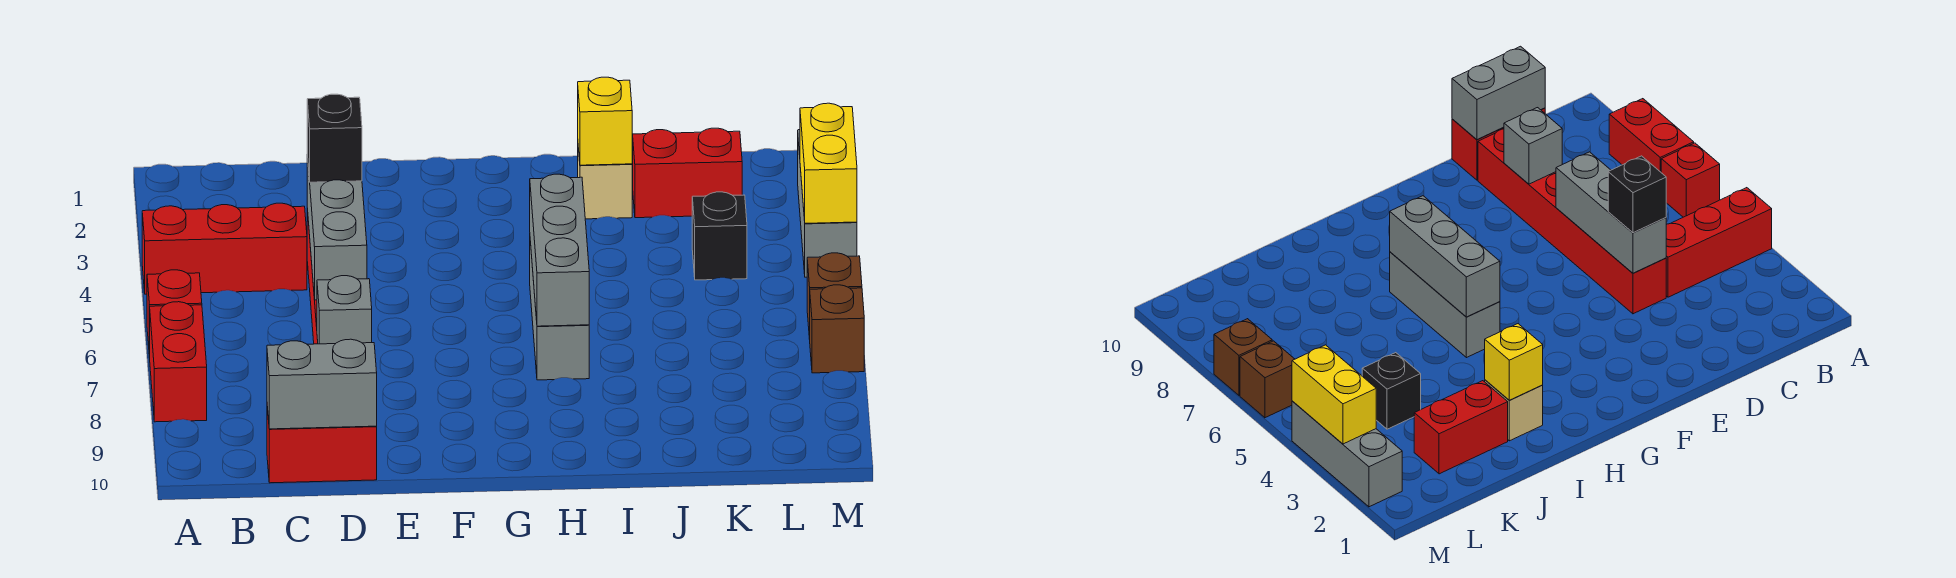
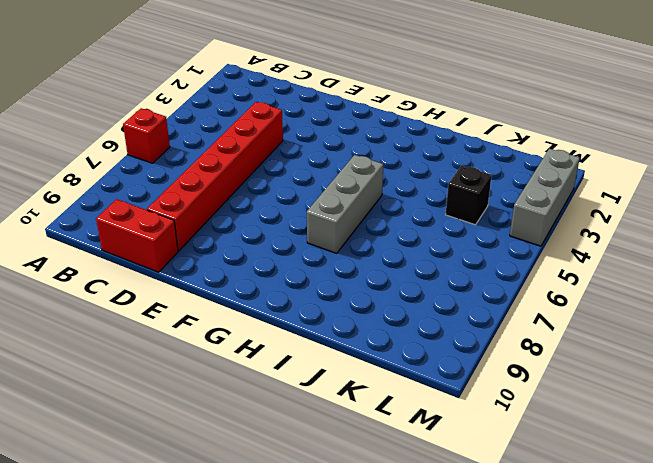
none -> red brick A4:C4 level 1
none -> red brick A7:A8 level 1
none -> tan brick I2 level 1

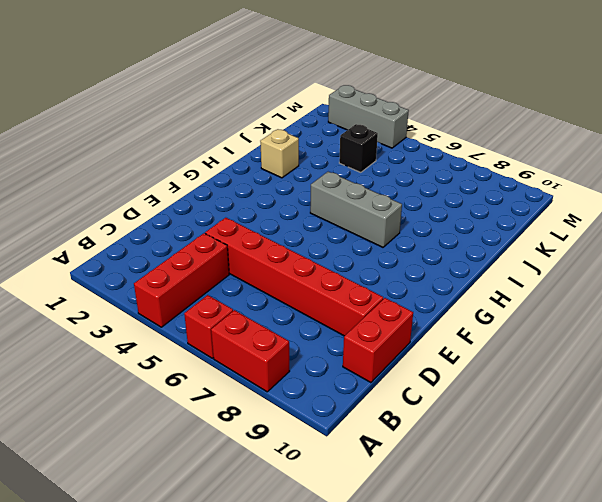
none -> red brick J2:K2 level 1
none -> brown brick M6 level 1
none -> brown brick M7 level 1

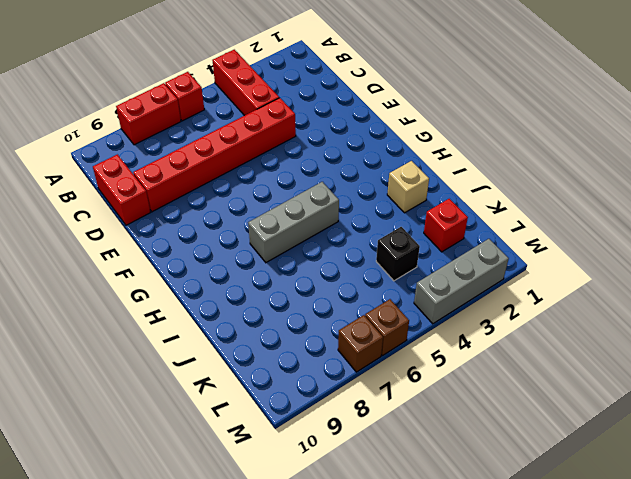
red brick K2 level 1 -> red brick J2:K2 level 1
none -> grey brick C10:D10 level 2
none -> grey brick D4:D6 level 2
none -> grey brick D8 level 2

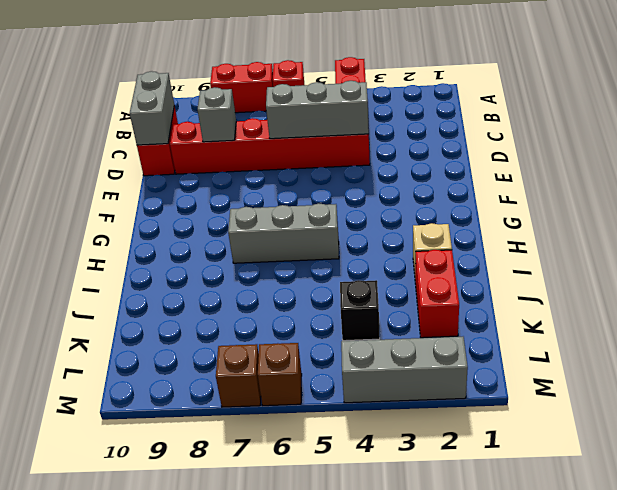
none -> grey brick H5:H7 level 2
none -> yellow brick I2 level 2
none -> yellow brick M3:M4 level 2

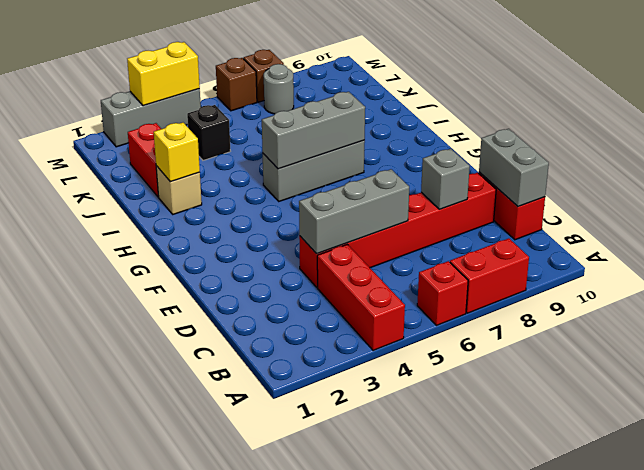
grey round brick L7 level 1 -> none
none -> black brick D4 level 3

